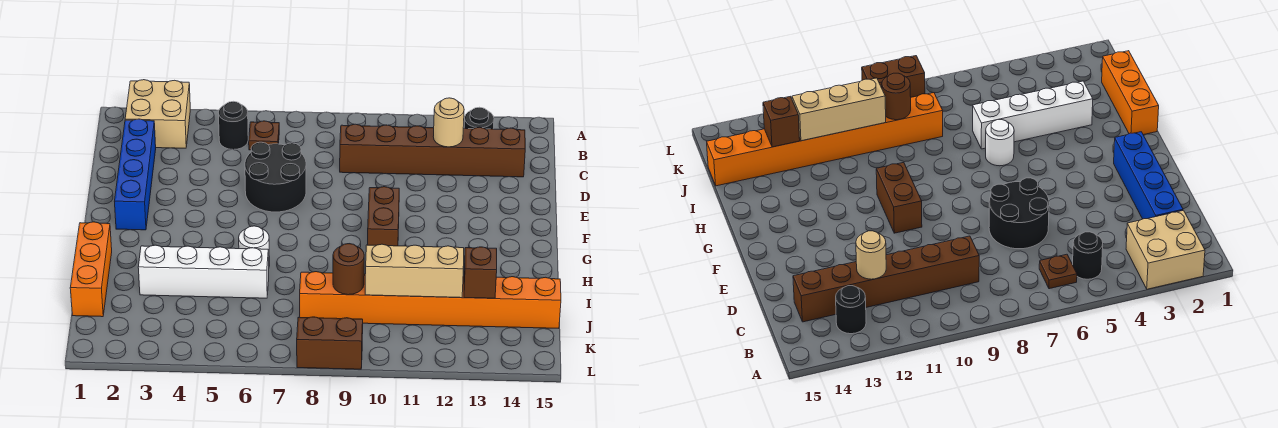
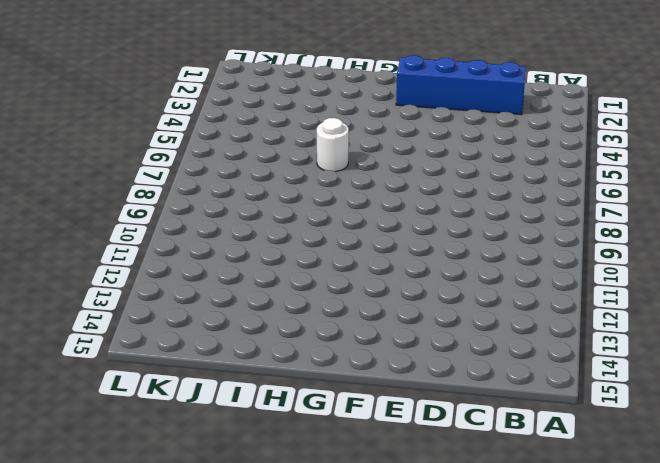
none -> tan brick A2:B3 level 1
none -> black round brick B5 level 1
none -> brown plate B6 level 1

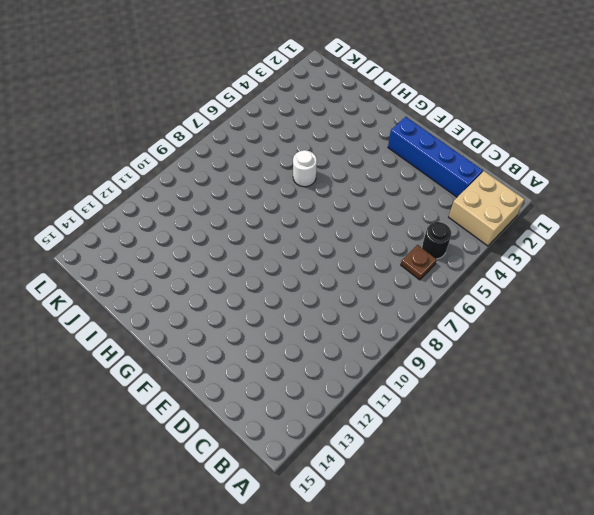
none -> black round brick B13 level 1
none -> brown brick C9:C14 level 1
none -> black round brick D6:E7 level 1

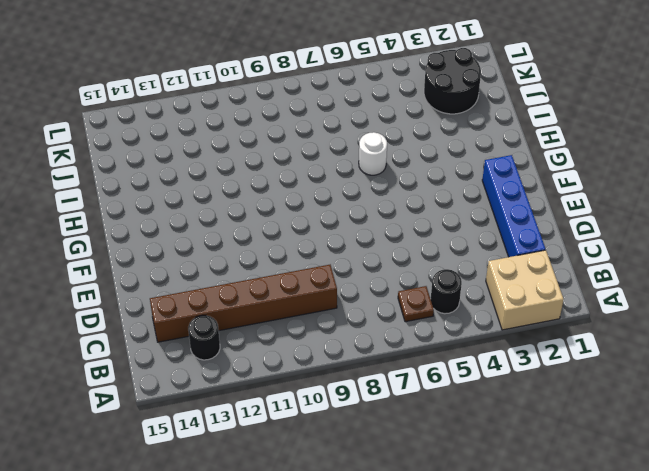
black round brick J2:K3 level 1 -> black round brick D6:E7 level 1
none -> brown brick F10:G10 level 1
none -> orange brick H1:J1 level 1
none -> white brick I3:I6 level 1

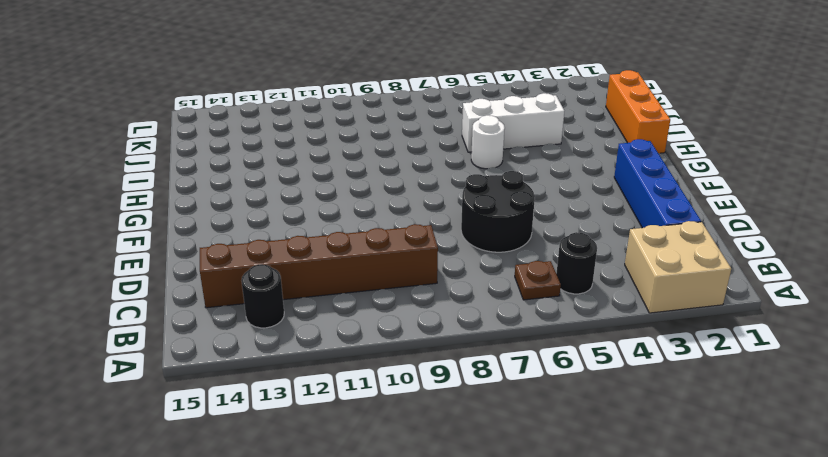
white brick I4:I6 level 1 -> white brick I3:I6 level 1
none -> brown brick F10:G10 level 1
none -> orange brick J8:J15 level 1
none -> brown brick L8:L9 level 1

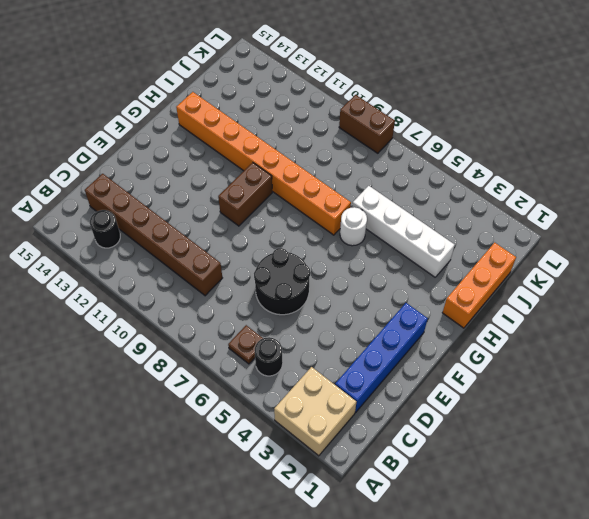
orange brick H7:H14 level 1 -> orange brick J8:J15 level 1
none -> tan round brick C12 level 2
none -> brown round brick J9 level 2
none -> tan brick J10:J12 level 2

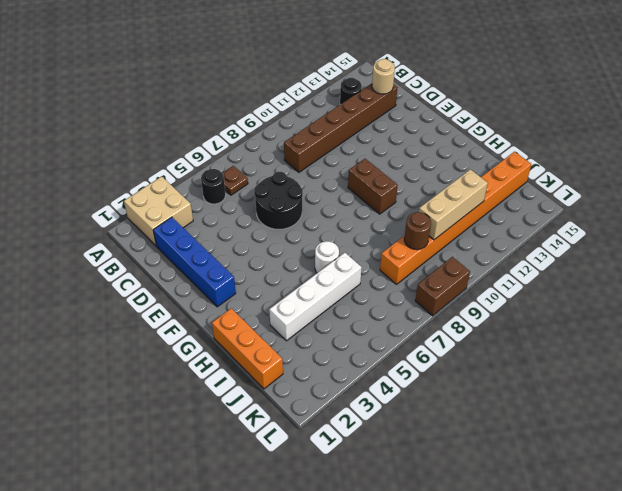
tan round brick C14 level 2 -> tan round brick C12 level 2
none -> brown brick J13 level 2

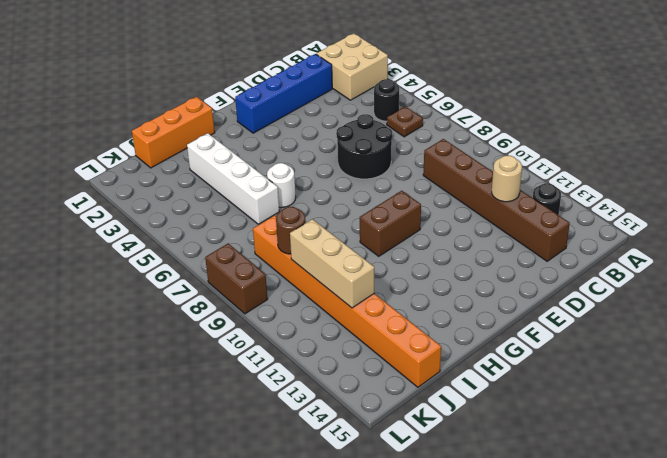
none -> brown brick J13 level 2

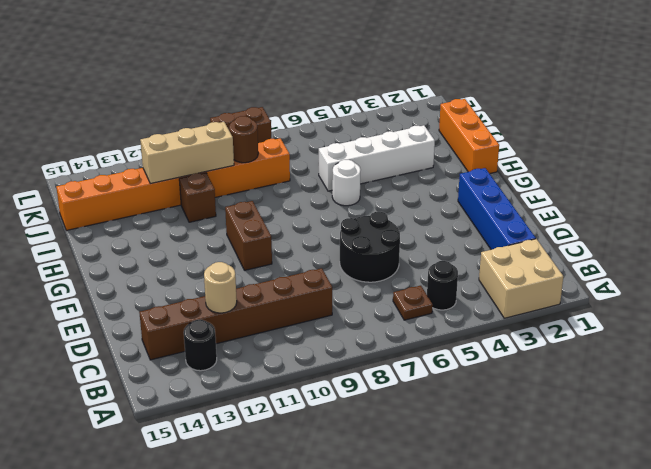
brown brick I11 level 1 -> brown brick J13 level 2

